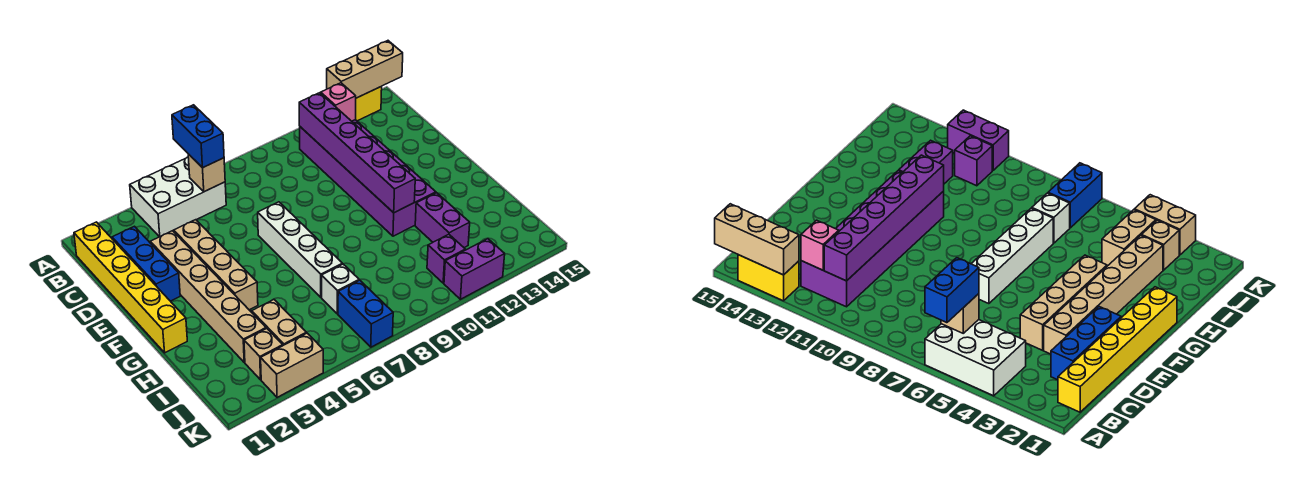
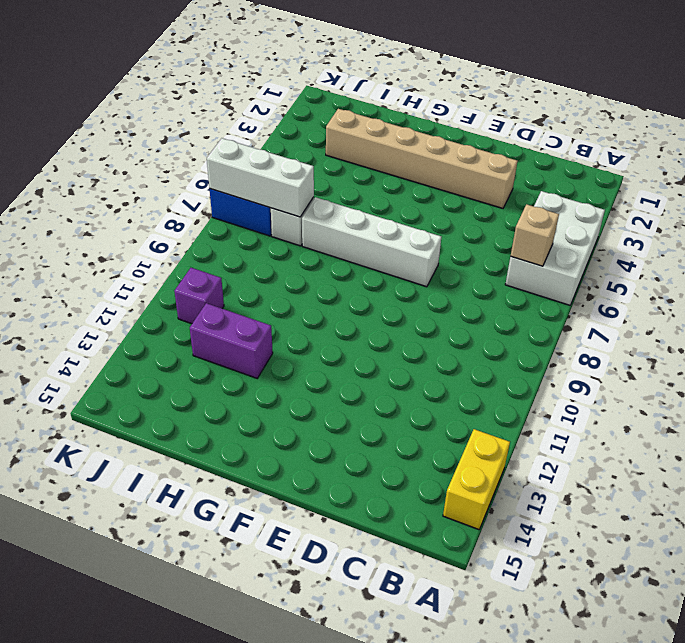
white brick I7:K7 level 2 -> none
none -> yellow brick B1:G1 level 1
none -> purple brick B11:G12 level 1
none -> blue brick C2:E2 level 1

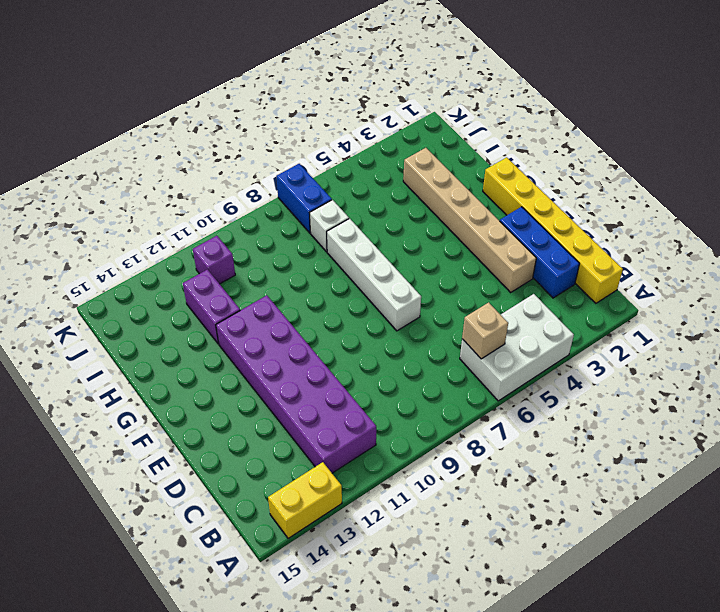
none -> tan brick D4:G4 level 1
none -> tan brick I4:J4 level 1
none -> tan brick J3 level 1

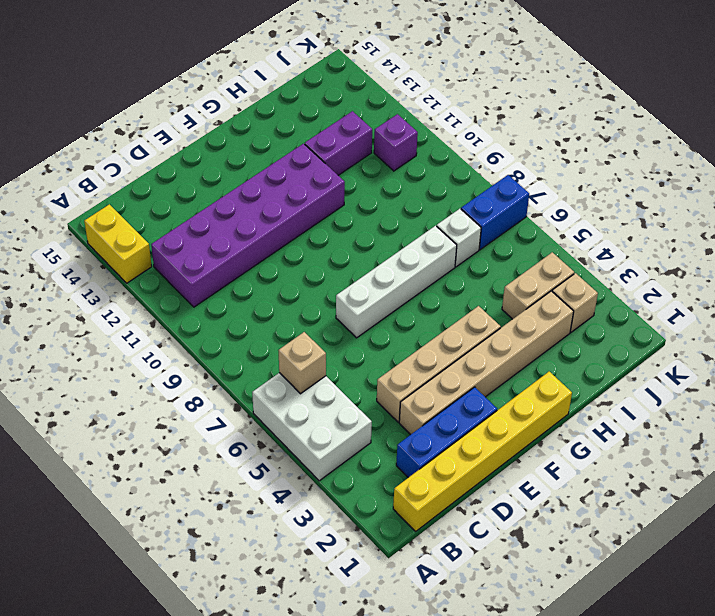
none -> tan brick K3:K4 level 1
none -> purple brick K11:K12 level 1
none -> tan brick A13:A15 level 2

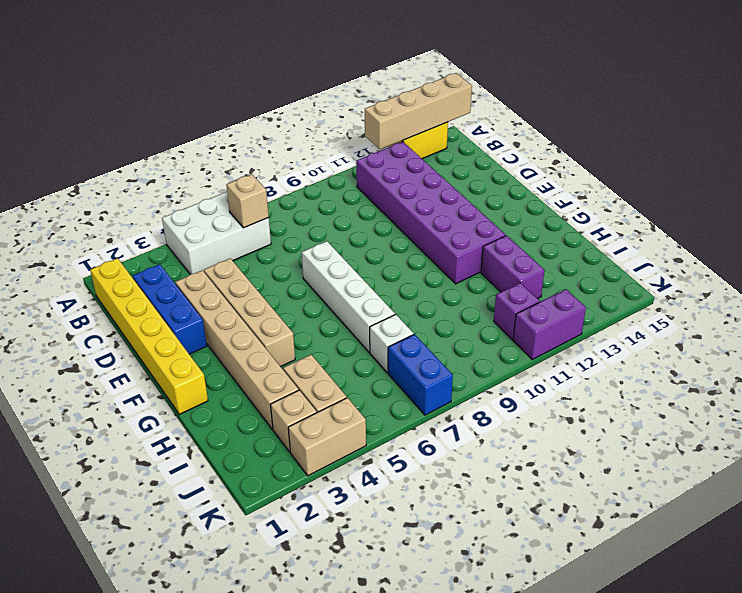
tan brick A12:A15 level 2 -> tan brick A13:A15 level 2
none -> purple brick B11:G11 level 2
none -> pink brick B12 level 2
none -> blue brick A6:B6 level 3

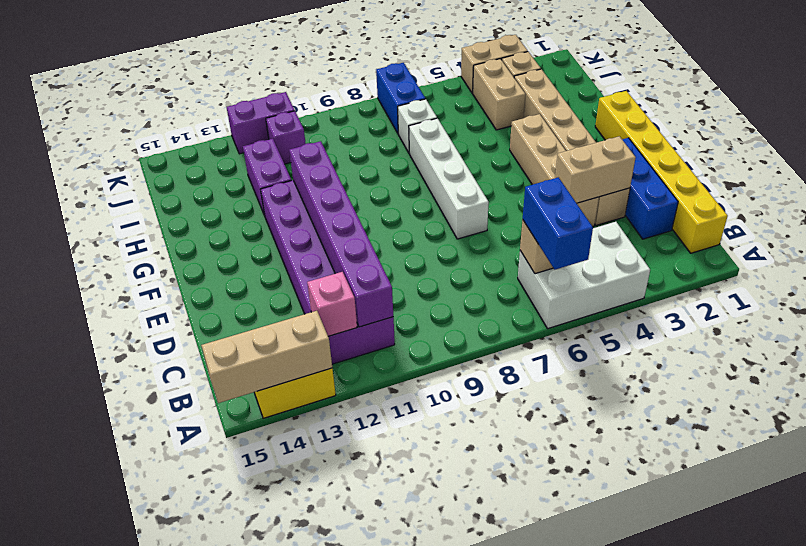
tan brick D3:D4 level 2 -> none

